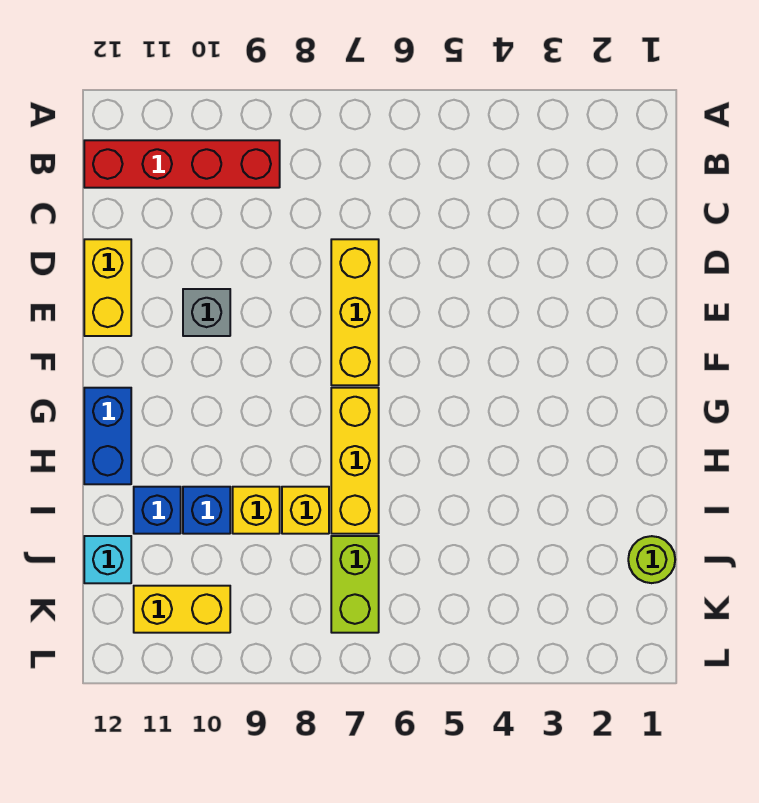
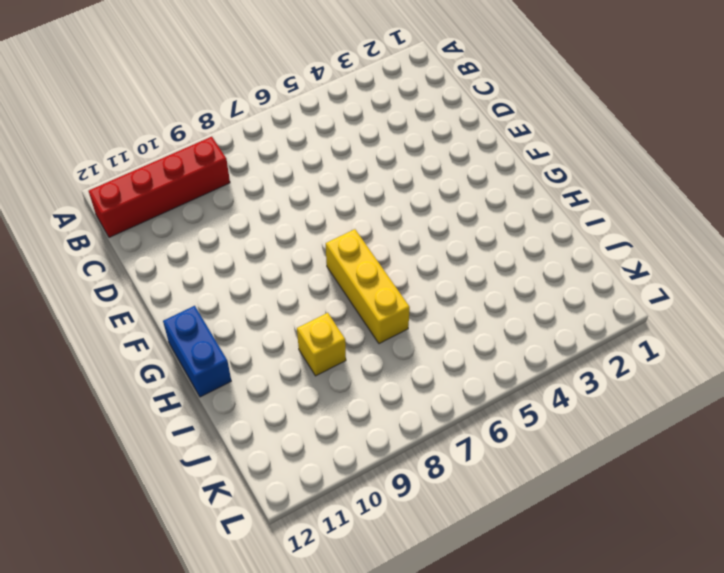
none -> yellow brick D7:F7 level 1
none -> yellow brick D12:E12 level 1
none -> grey brick E10 level 1

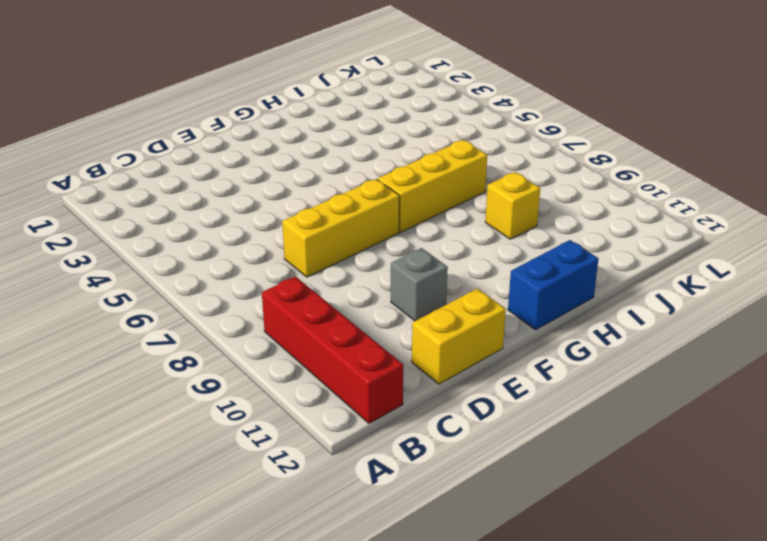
none -> yellow brick I8 level 1
none -> blue brick I10 level 1
none -> blue brick I11 level 1

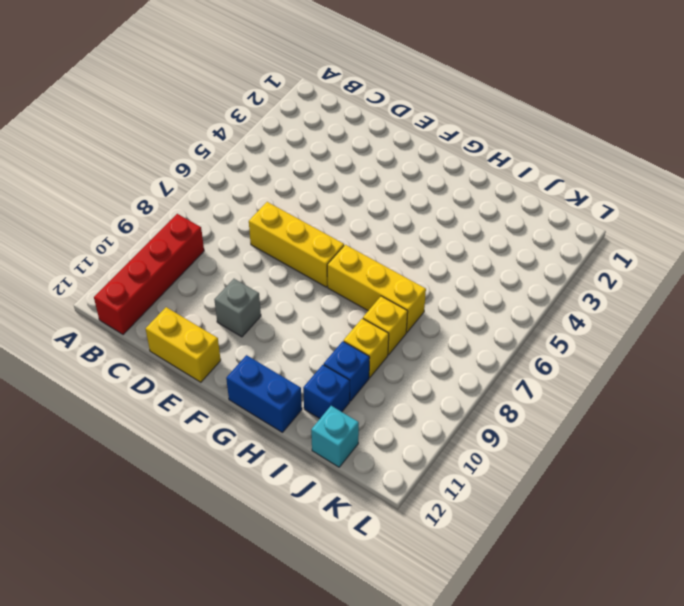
none -> lime round brick J1 level 1
none -> lime brick J7:K7 level 1
none -> yellow brick K10:K11 level 1

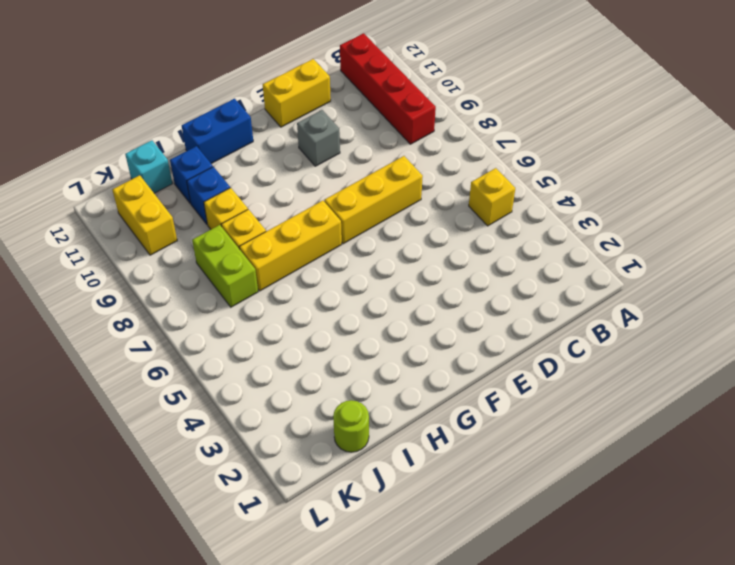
yellow brick B5 level 1 -> none
lime brick J7:J8 level 1 -> lime brick J7:K7 level 1

